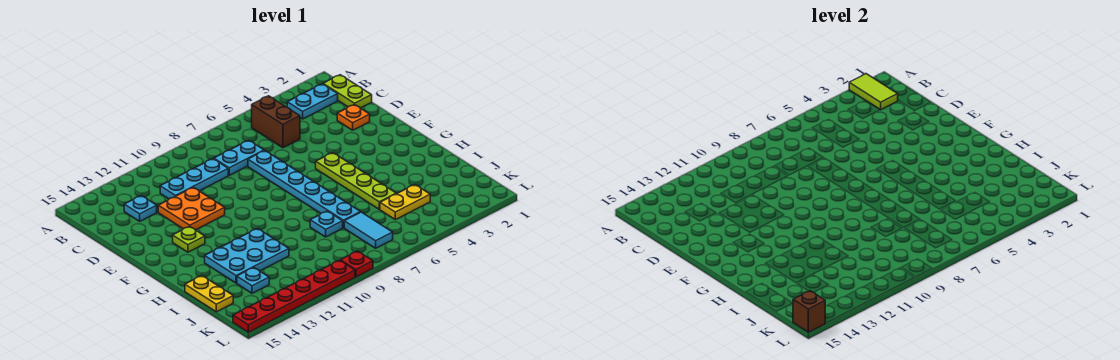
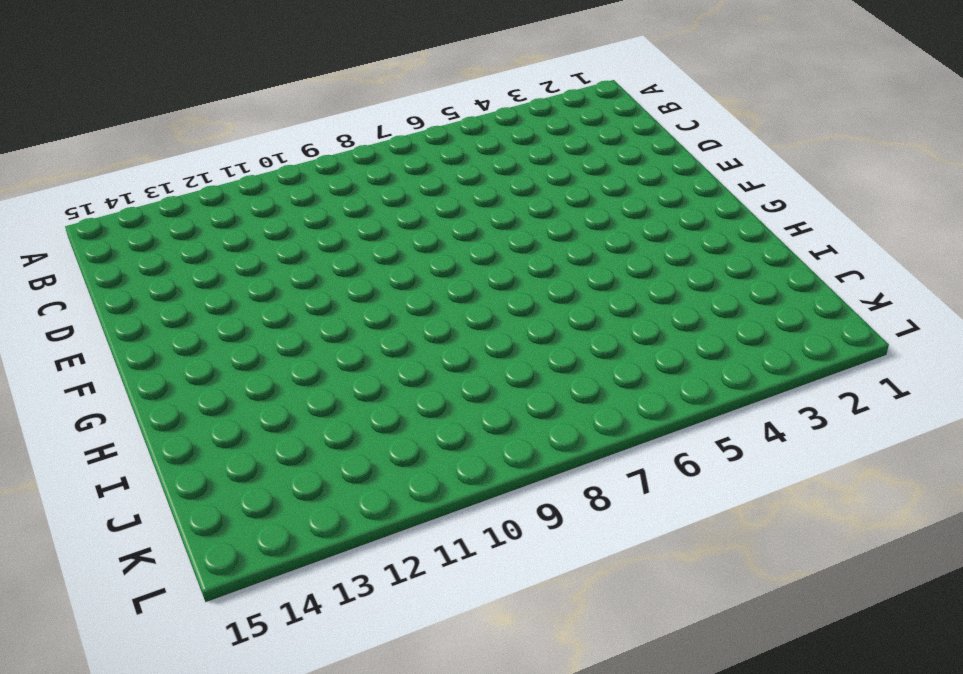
none -> lime plate B1:C1 level 1
none -> cyan plate B2:B3 level 1
none -> brown brick B5:C5 level 1

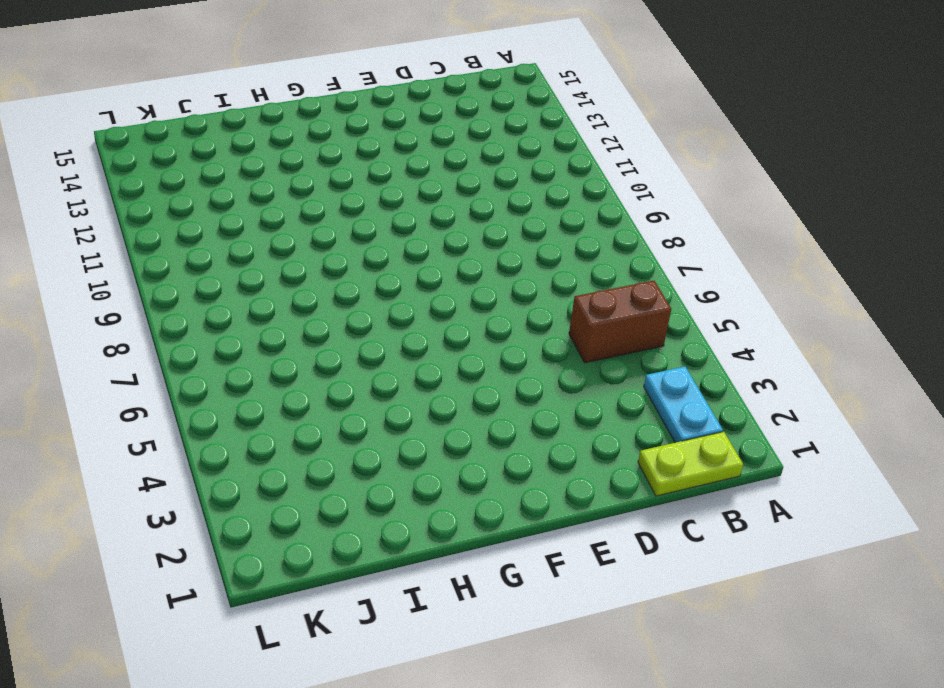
none -> cyan plate C7:C8 level 1
none -> cyan plate C9:C11 level 1
none -> cyan plate C13 level 1

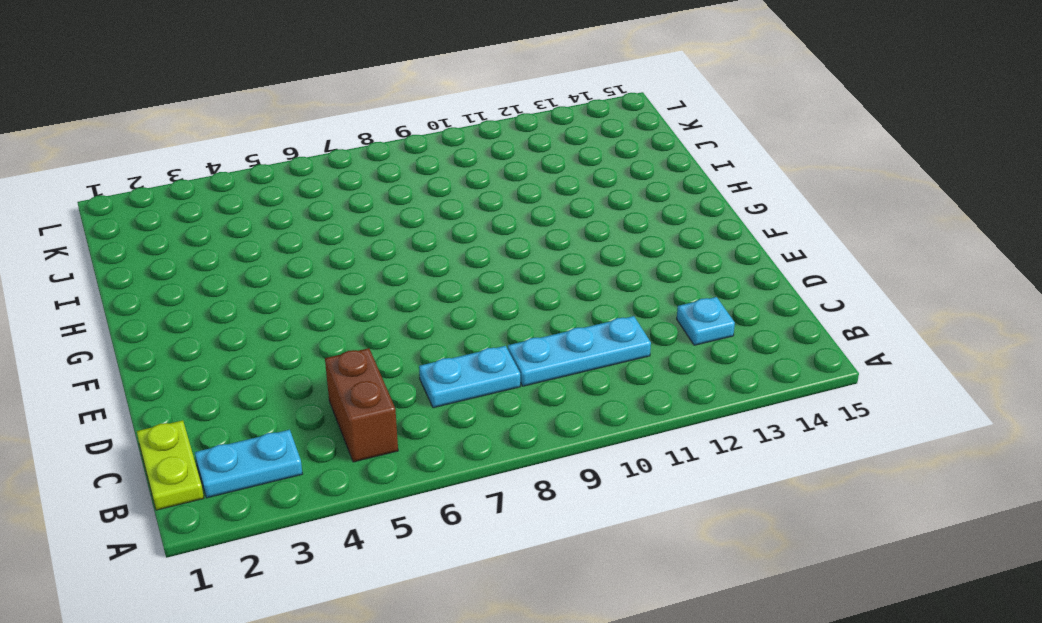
none -> orange plate D2 level 1
none -> cyan plate D7:I7 level 1
none -> orange plate D11:E12 level 1

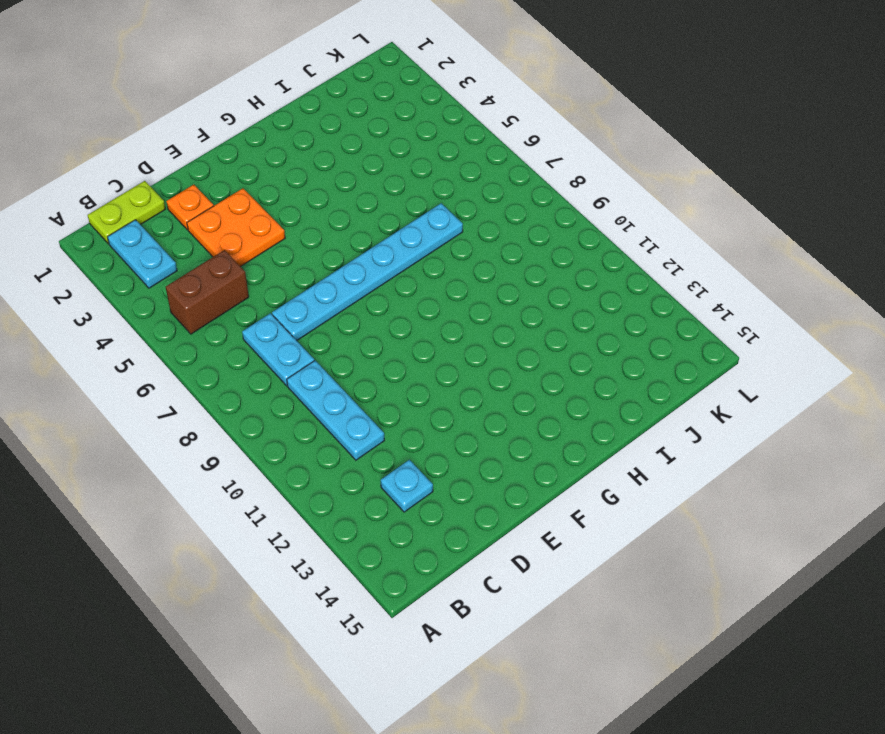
orange plate D3:E4 level 1 -> orange plate D11:E12 level 1
none -> lime plate F5:I5 level 1
none -> lime plate F13 level 1
none -> cyan plate H11:I13 level 1

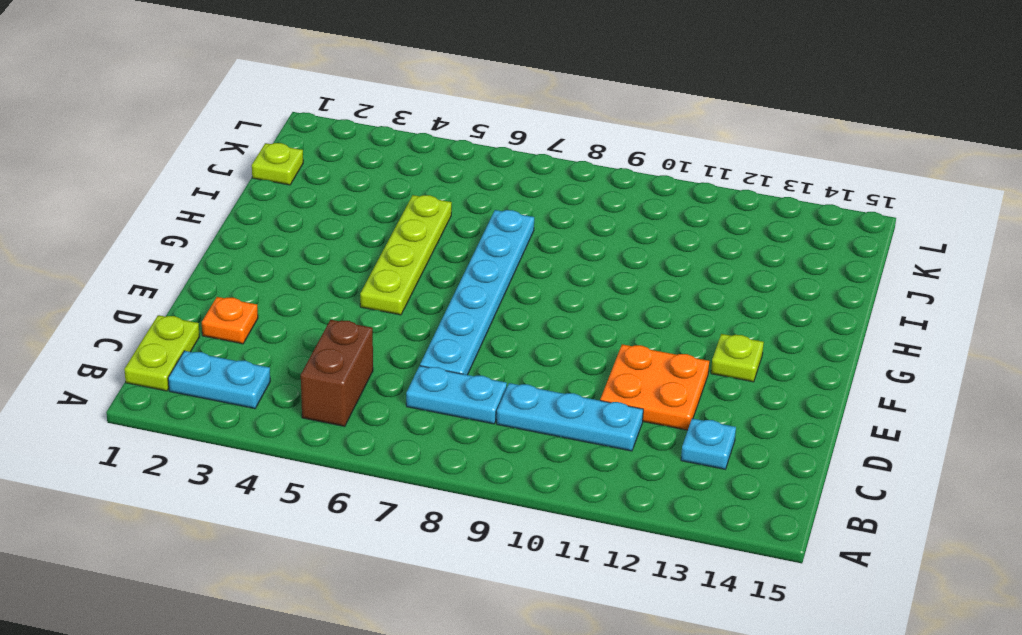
lime plate J1 level 1 -> none
none -> cyan plate H11:I13 level 1
none -> cyan plate I8 level 1
none -> yellow plate I15:J15 level 1

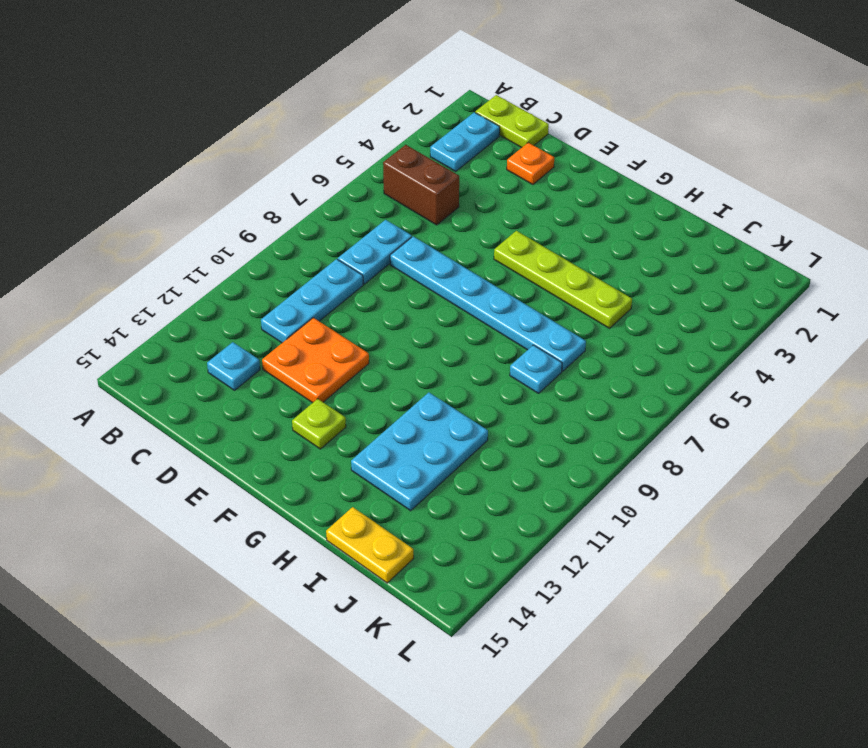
none -> yellow plate J4:J5 level 1
none -> cyan tile J7:K7 level 1
none -> cyan plate J13 level 1

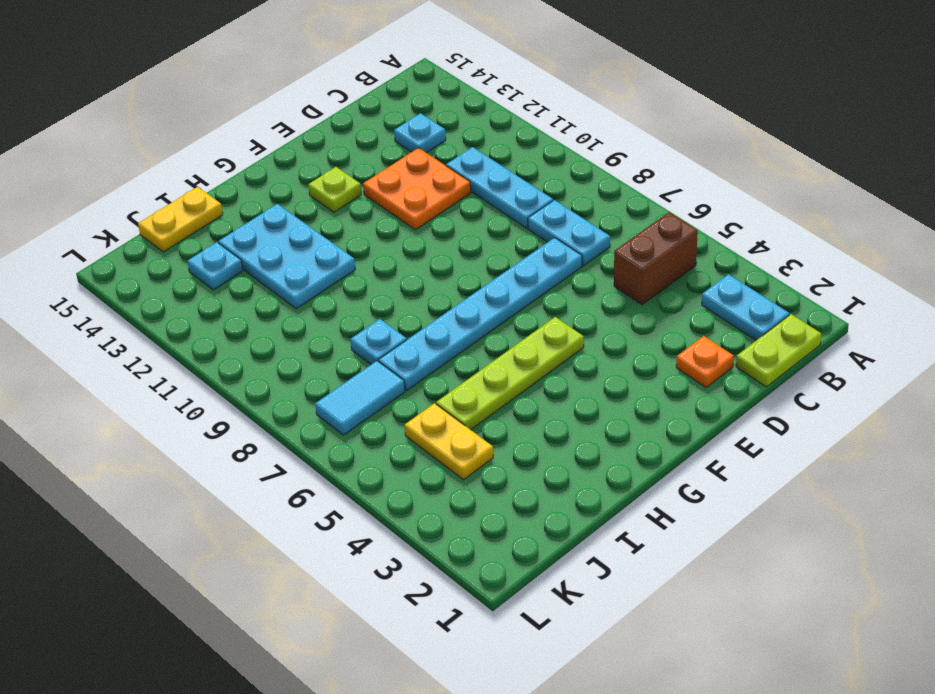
none -> red plate L9 level 1
none -> red plate L10:L15 level 1
none -> lime tile A2:B2 level 2

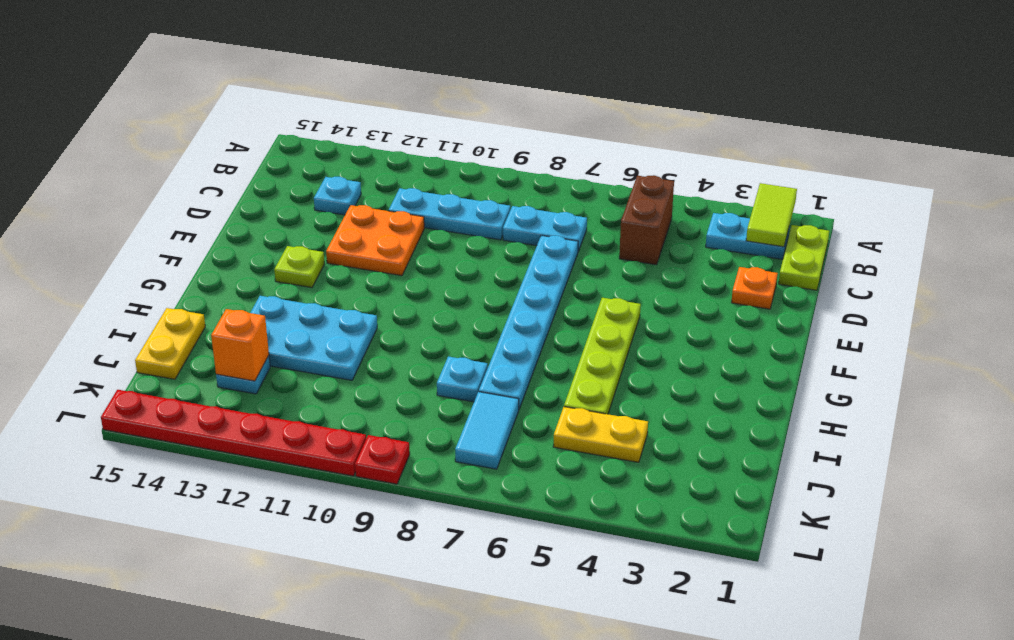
orange brick J13 level 2 -> none
none -> brown brick L15 level 2

